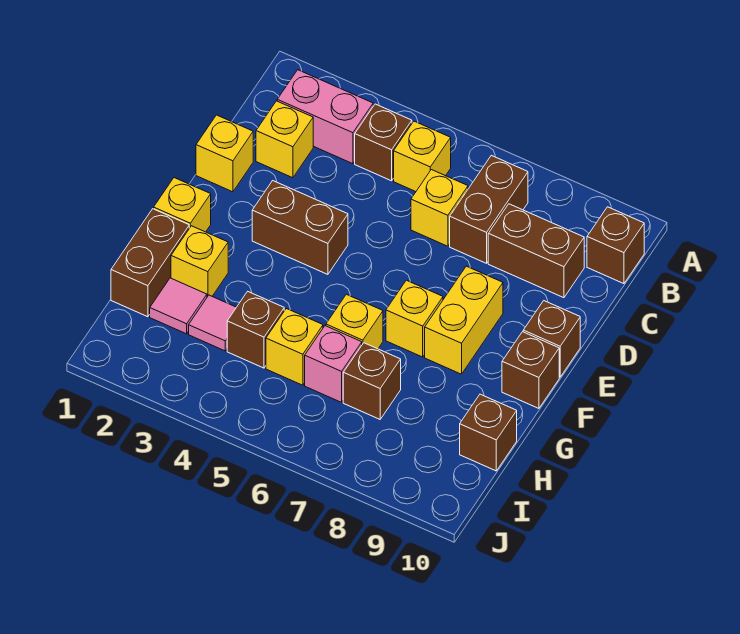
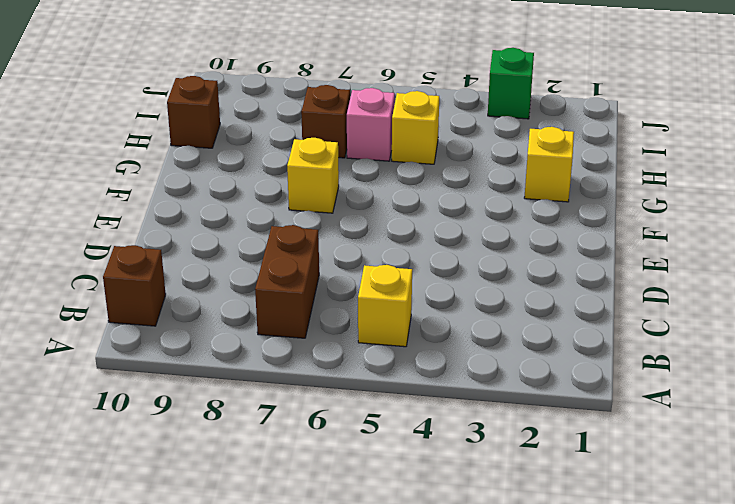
green brick J3 level 1 -> none
none -> pink brick B2:B3 level 1
none -> brown brick B4 level 1
none -> yellow brick C2 level 1

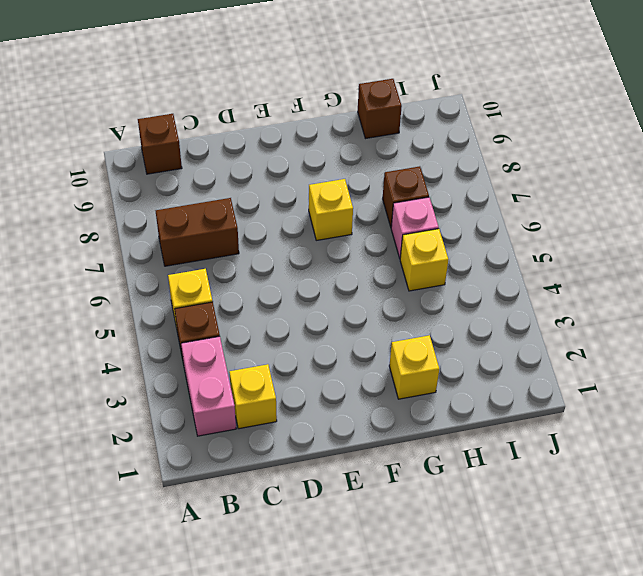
none -> yellow brick C6 level 1
none -> brown brick C8:C9 level 1
none -> yellow brick D1 level 1

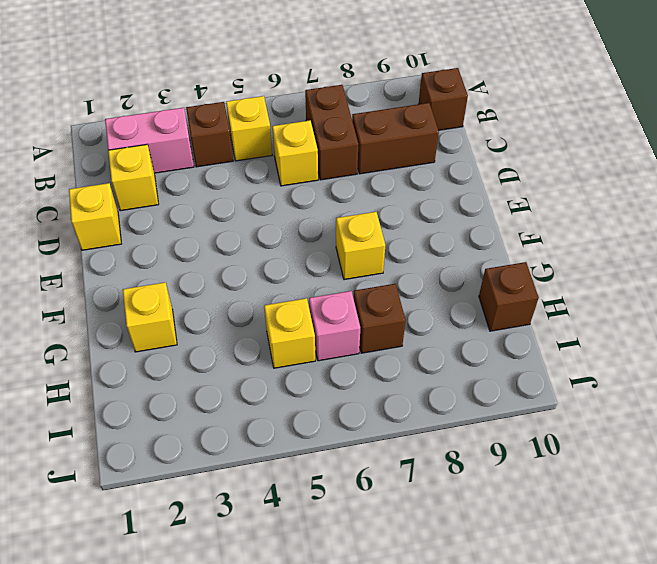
none -> brown brick E3:E4 level 1
none -> yellow brick E8:F8 level 1
none -> brown brick E10 level 1

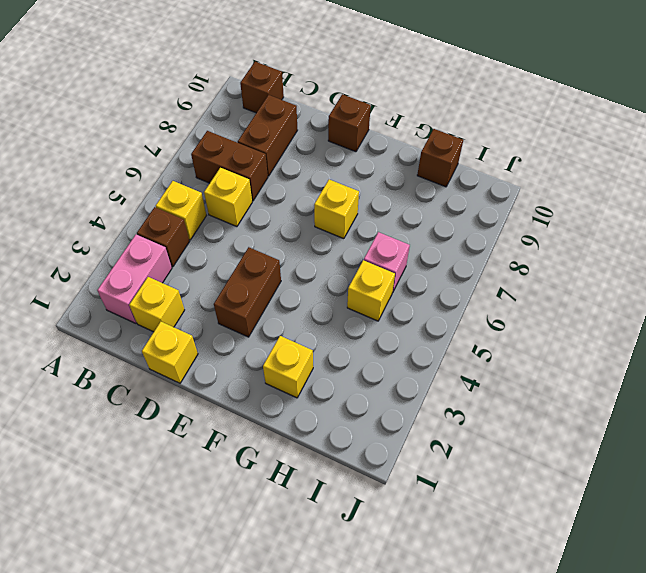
none -> yellow brick E8:F8 level 1
none -> yellow brick F1 level 1
none -> brown brick F10 level 1

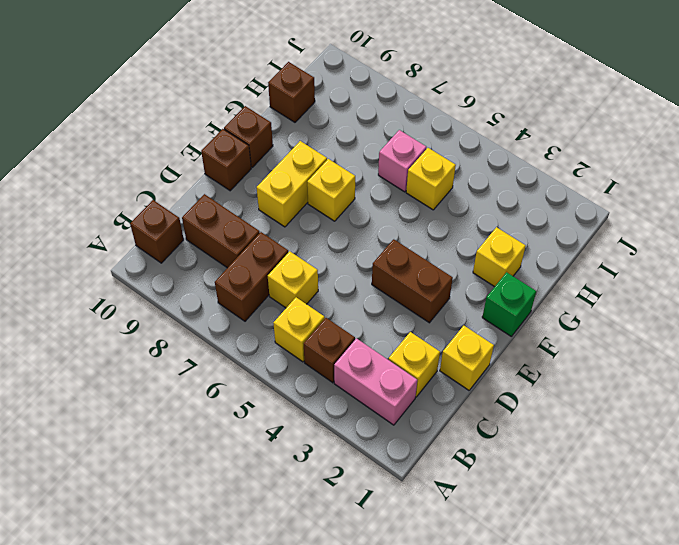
green brick F1 level 1 -> yellow brick F1 level 1
none -> brown brick G1:H1 level 1
none -> yellow brick G6 level 1
none -> pink tile H2 level 1

